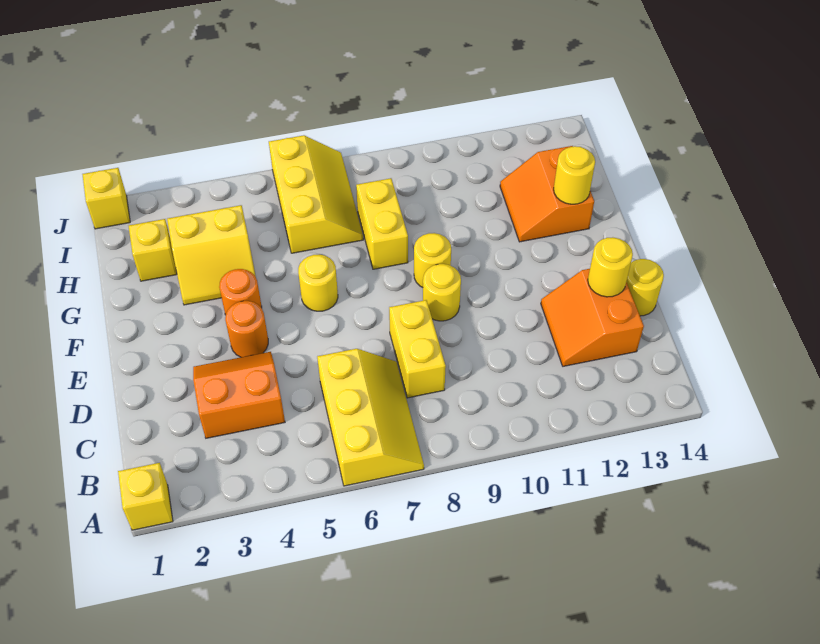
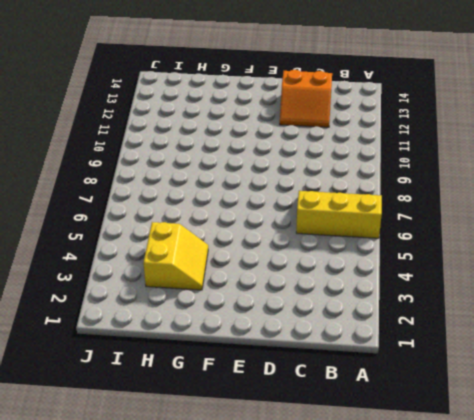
none -> yellow brick A1 level 1
none -> orange slope C3:D4 level 1 top C
none -> yellow brick C8:D8 level 1

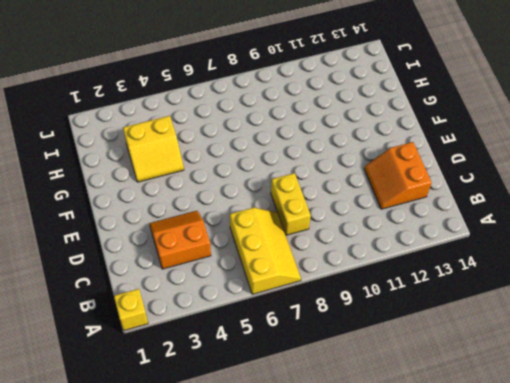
none -> yellow round brick D14 level 1
none -> orange round brick E4 level 1
none -> yellow round brick E9 level 1

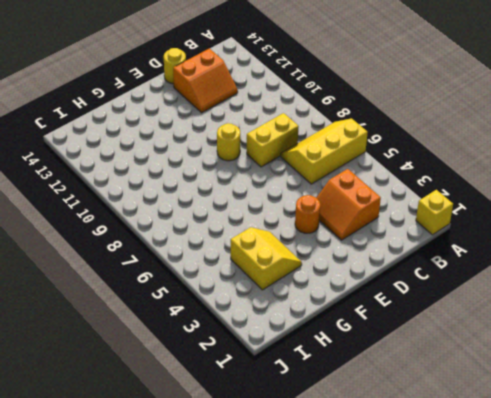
none -> orange round brick F4 level 1
none -> yellow round brick F6 level 1
none -> yellow round brick F9 level 1

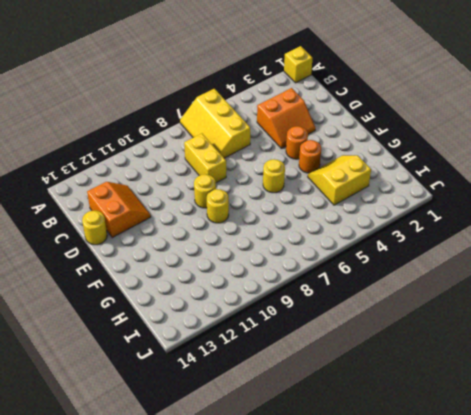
none -> yellow brick G8:H8 level 1
none -> orange slope G12:H13 level 1 top 13
none -> yellow brick H2 level 1

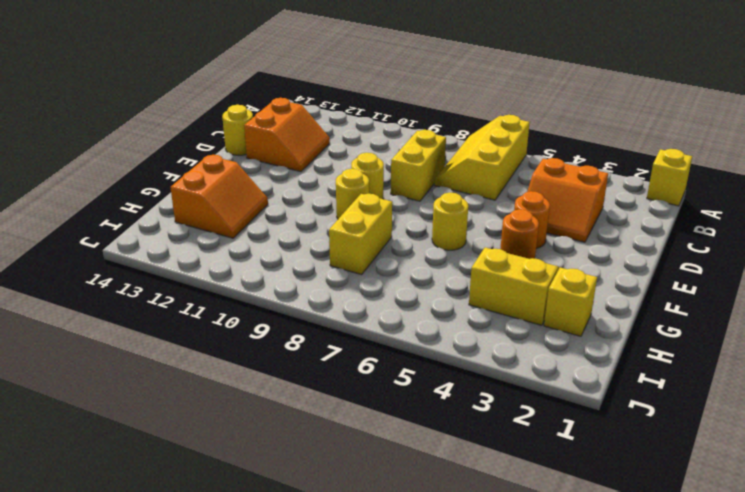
none -> yellow slope H6:J7 level 1 top 6
none -> yellow brick J1 level 1
none -> yellow round brick D13 level 2

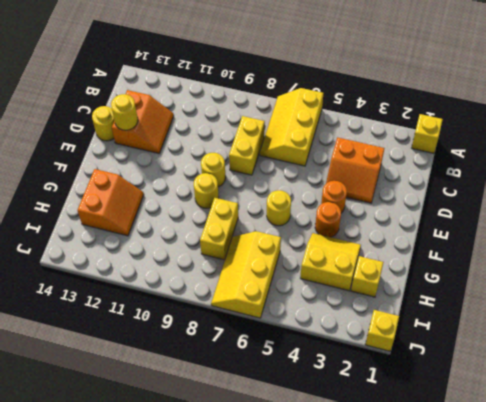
none -> yellow round brick G13 level 2

